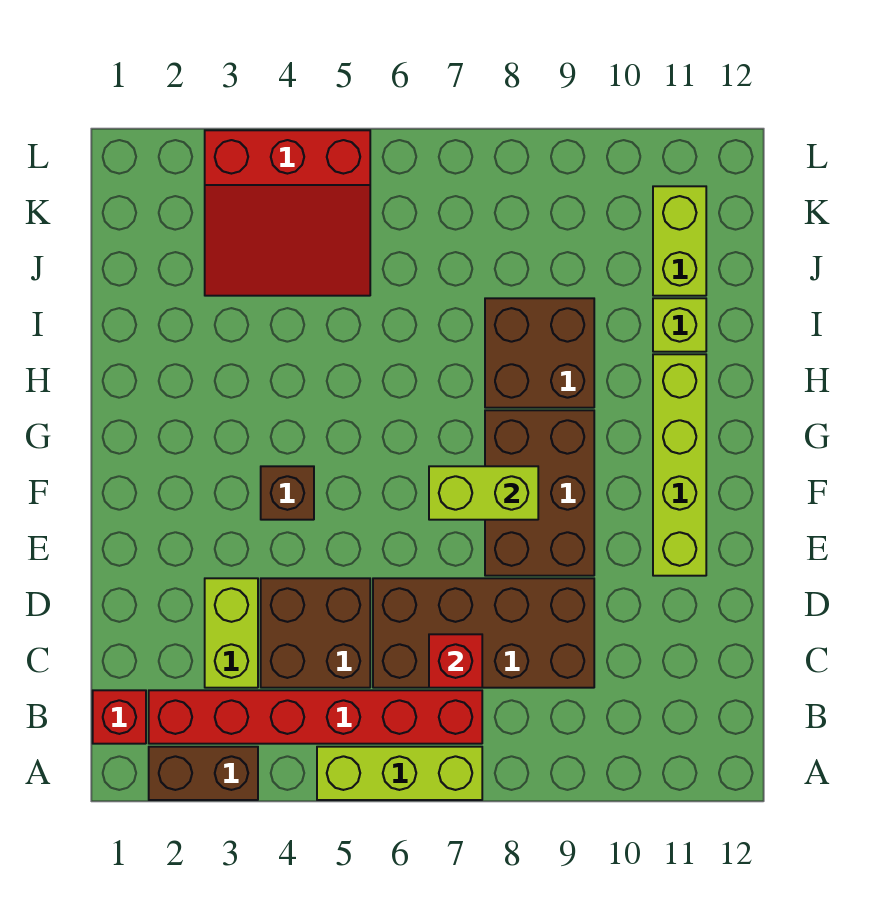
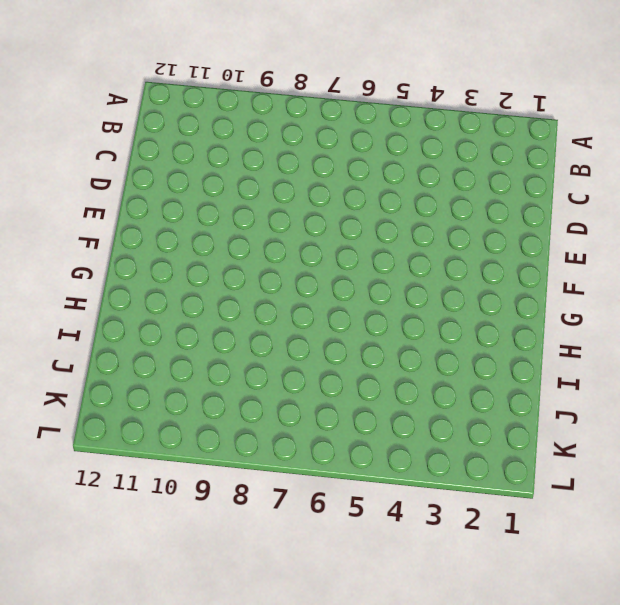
none -> brown brick A2:A3 level 1
none -> lime brick A5:A7 level 1
none -> red brick B1 level 1

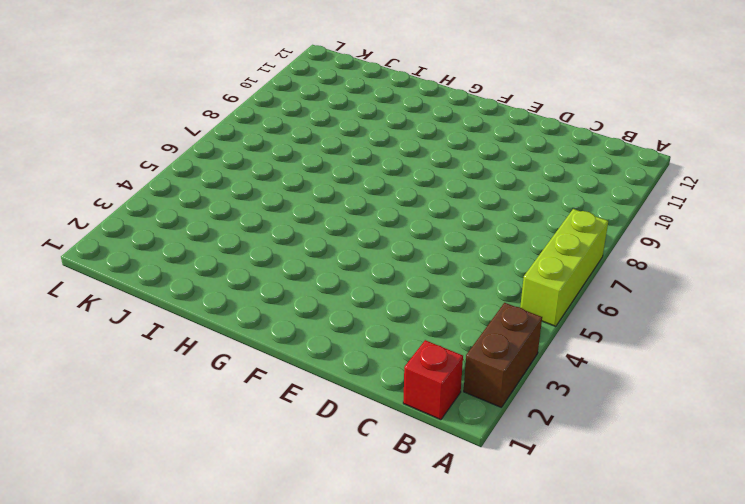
none -> red brick B2:B7 level 1
none -> lime brick C3:D3 level 1
none -> brown brick C4:D5 level 1

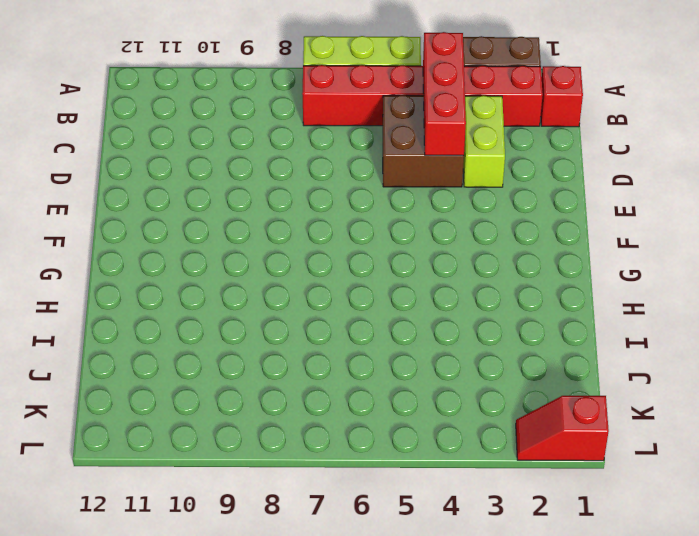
red brick B4:D4 level 2 -> none
red slope L1:L2 level 1 top 1 -> none
none -> brown brick C6:D9 level 1
none -> brown brick E8:G9 level 1
none -> lime brick E11:H11 level 1

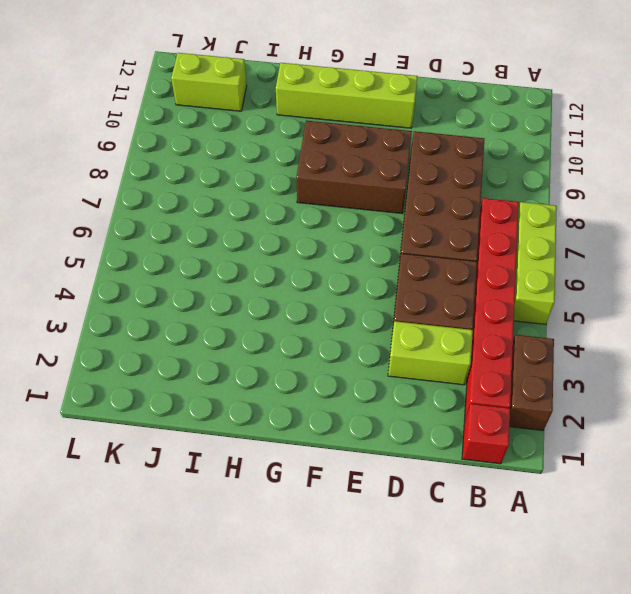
none -> brown brick F4 level 1
none -> brown brick H8:I9 level 1
none -> lime brick I11 level 1

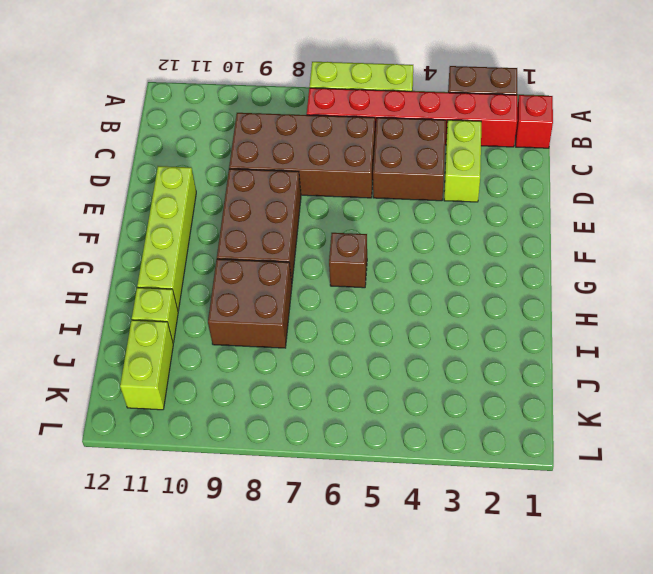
brown brick G6 level 1 -> brown brick F4 level 1
none -> red slope J3:L5 level 1 top L
none -> red brick C7 level 2
none -> lime brick F7:F8 level 2

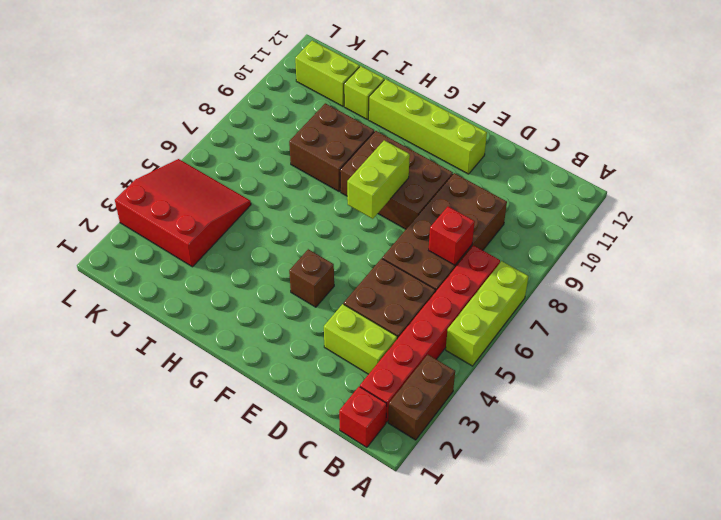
red slope J3:L5 level 1 top 3 -> red slope J3:L5 level 1 top L

